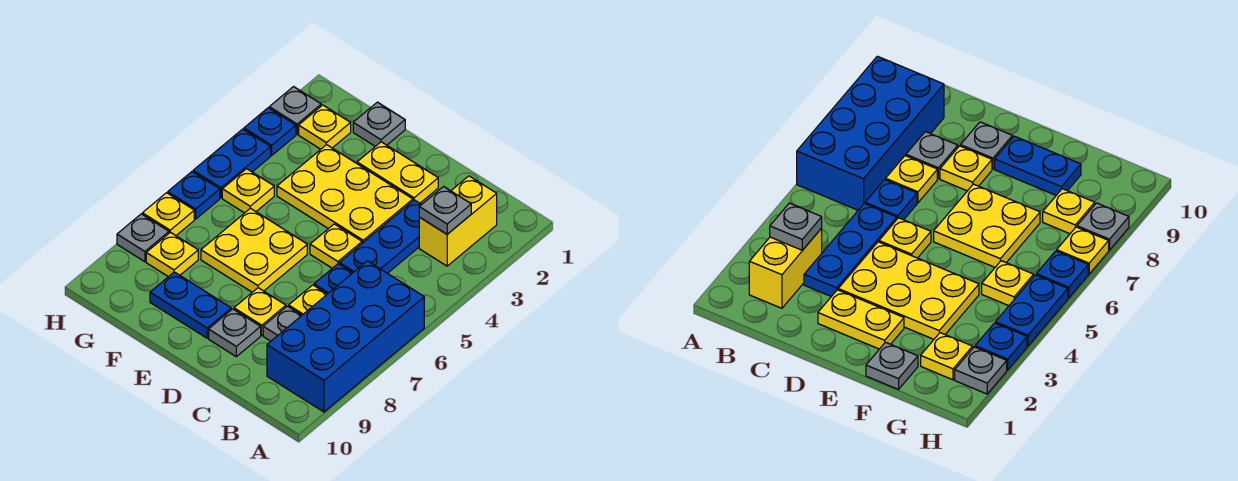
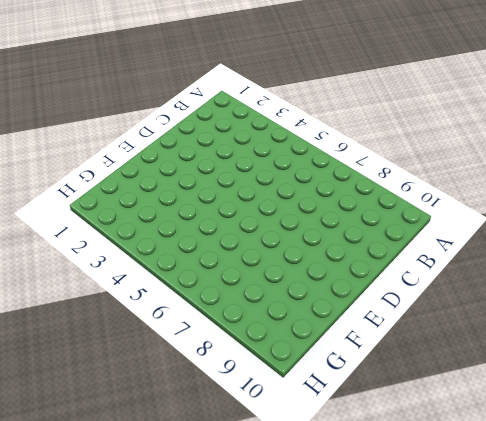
none -> blue brick A6:B9 level 1
none -> yellow brick B2:B3 level 1
none -> blue plate C3:C5 level 1

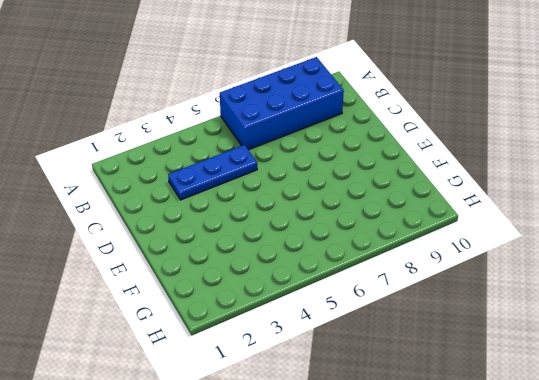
none -> yellow brick B2:B3 level 1
none -> blue plate C6 level 1
none -> yellow plate C7 level 1

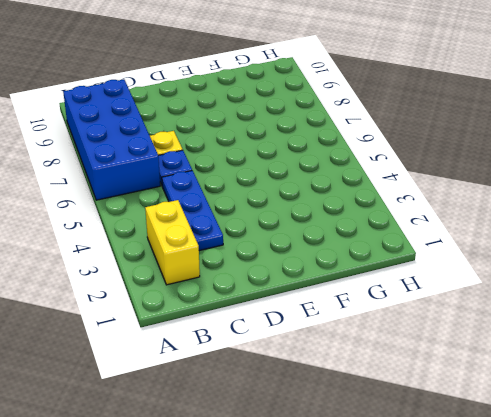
none -> grey plate C8 level 1
none -> yellow plate D2:E2 level 1
none -> yellow plate D3:F4 level 1

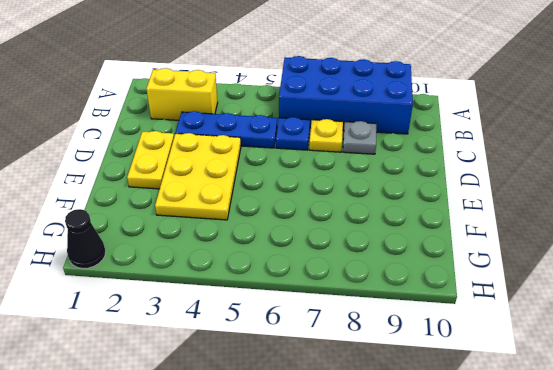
black cone H1 level 1 -> none
none -> yellow plate D5 level 1
none -> yellow plate D8 level 1
none -> grey plate D9 level 1

